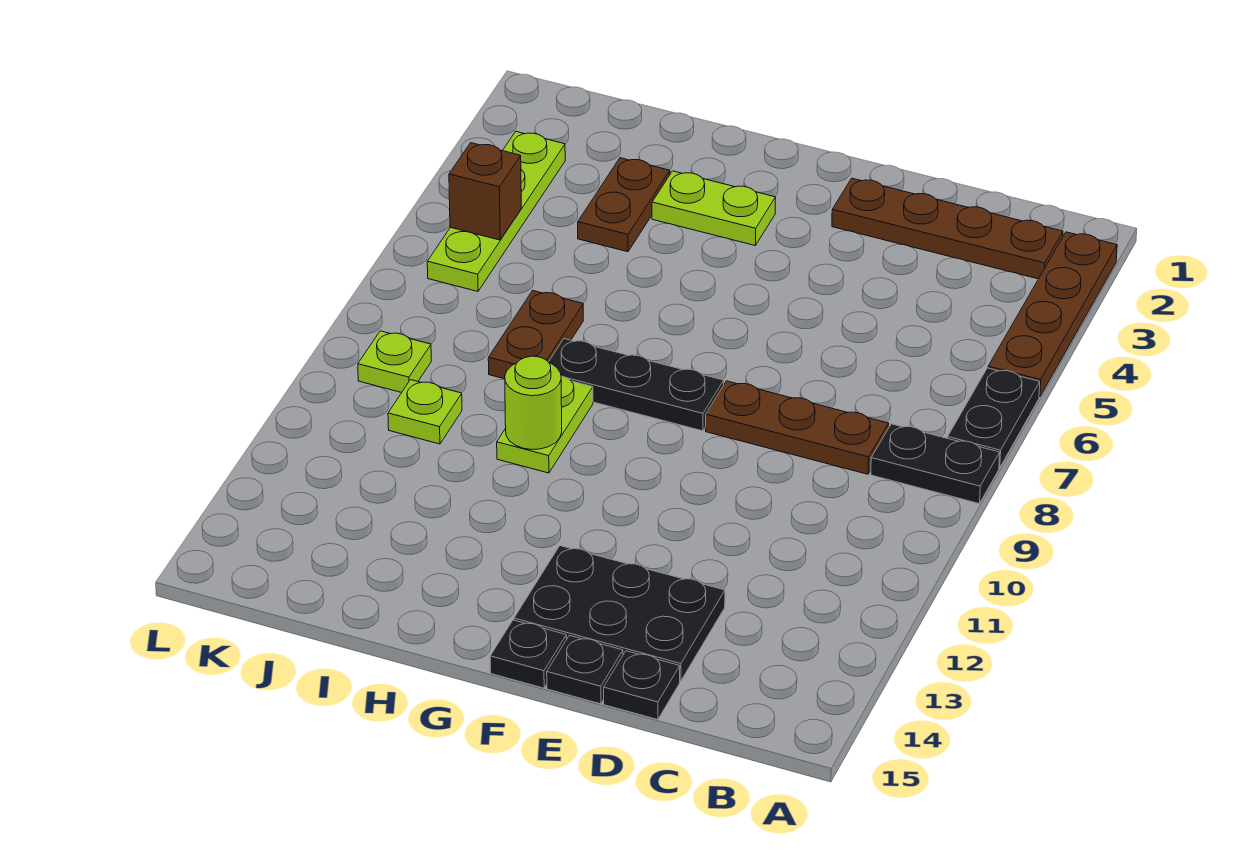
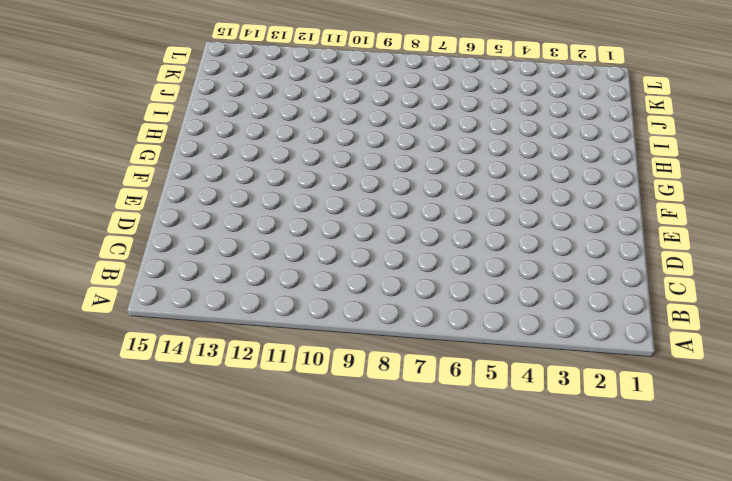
none -> brown plate A2:A5 level 1
none -> black plate A6:A7 level 1
none -> black plate A8:B8 level 1

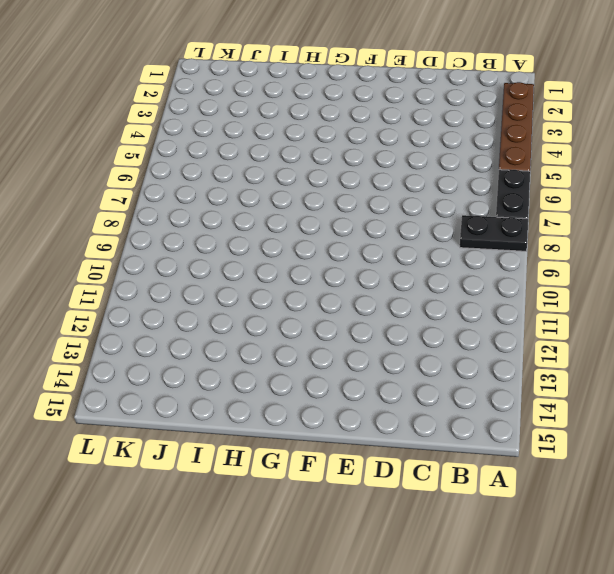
none -> brown plate B2:E2 level 1
none -> brown plate C8:E8 level 1
none -> black plate D13:F14 level 1

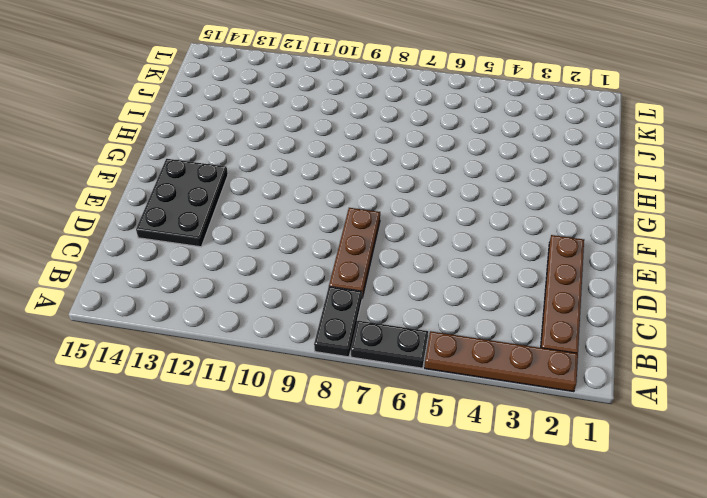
none -> black plate D15 level 1
none -> black plate E15 level 1
none -> black plate F8:H8 level 1

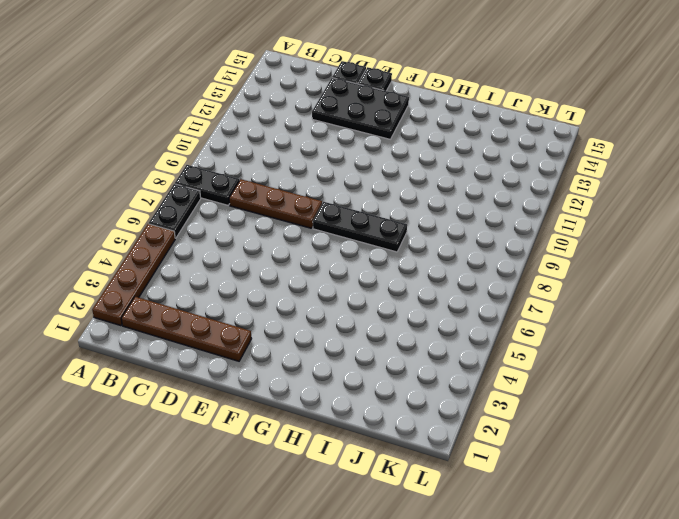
none -> black plate F15 level 1
none -> lime plate G3:H3 level 1
none -> lime plate H9:H10 level 1

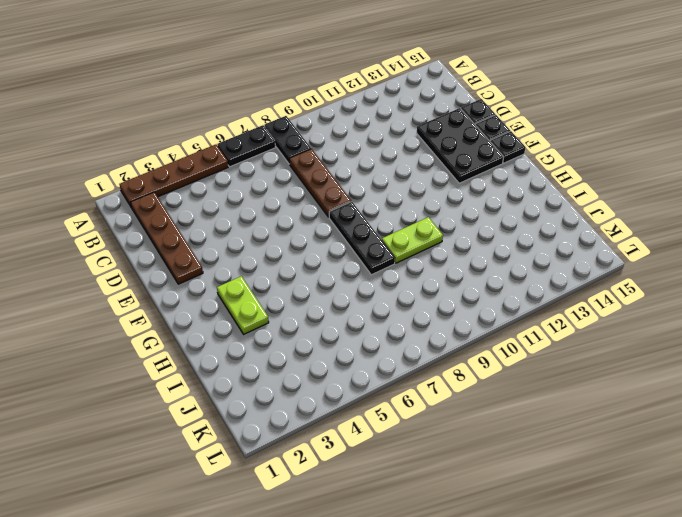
none -> brown plate I3:I4 level 1
none -> brown plate I7:I8 level 1
none -> lime plate J10 level 1

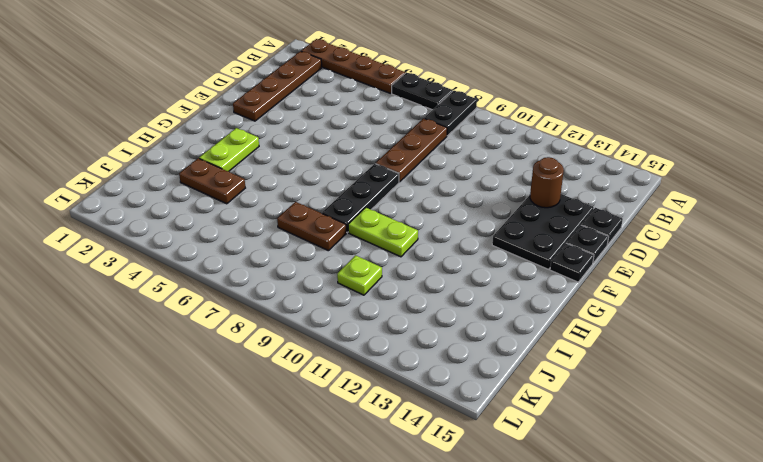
brown round brick D13 level 2 -> none
none -> lime plate K3:K6 level 1
none -> lime plate K9 level 1
none -> lime round brick H10 level 2

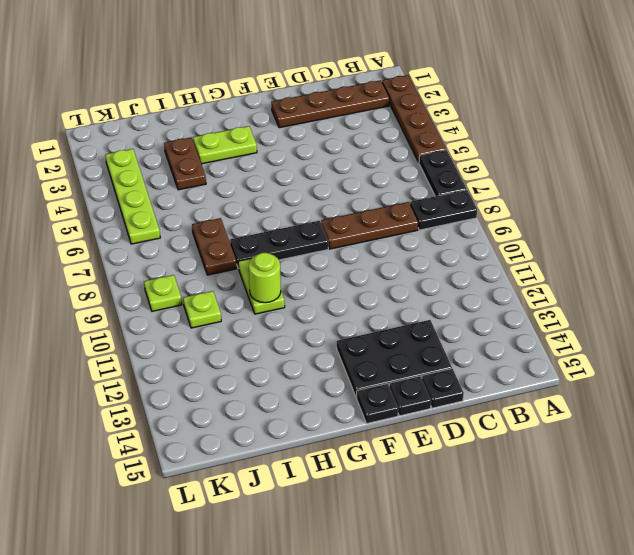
none -> brown brick K5 level 2

